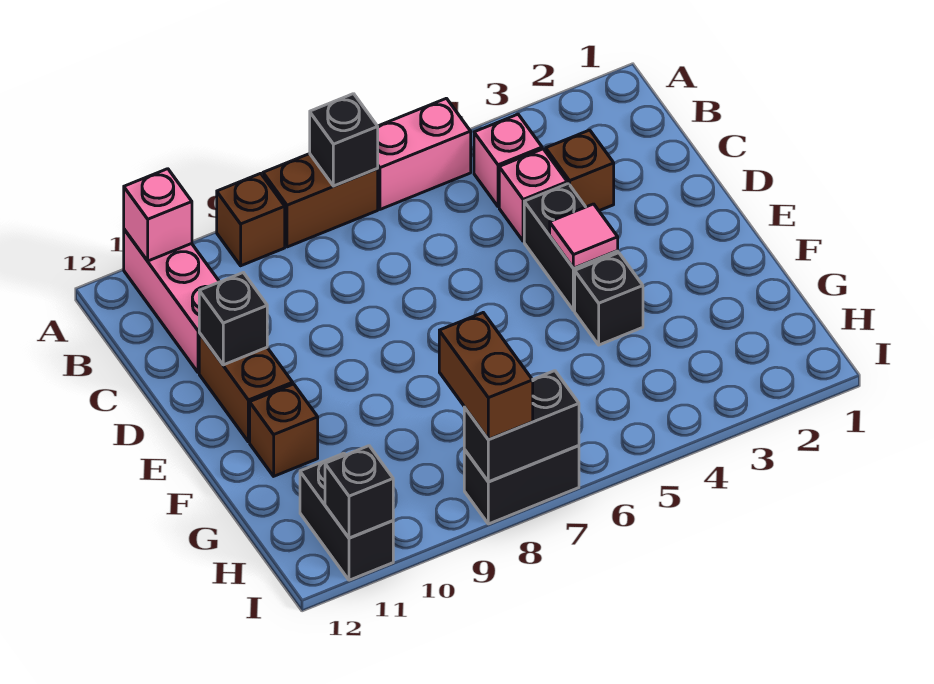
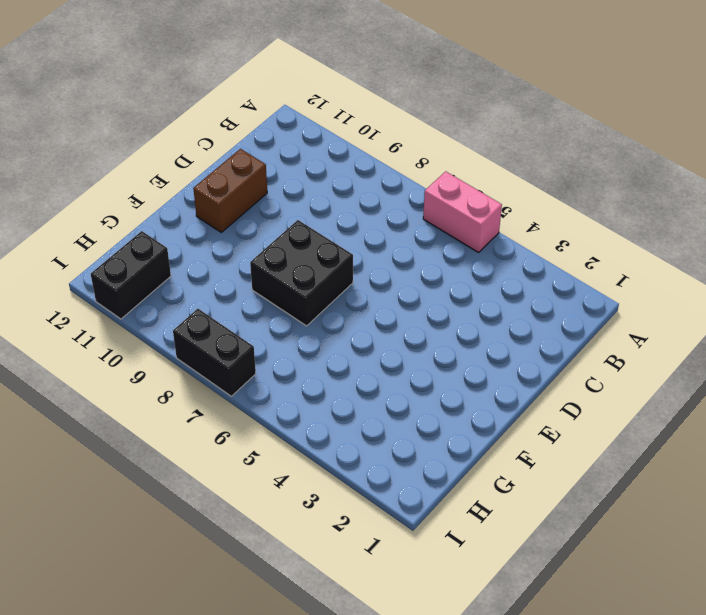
black brick E7:F8 level 1 -> none
none -> brown brick A7:A8 level 1
none -> brown brick A9 level 1
none -> pink brick A11:C11 level 1

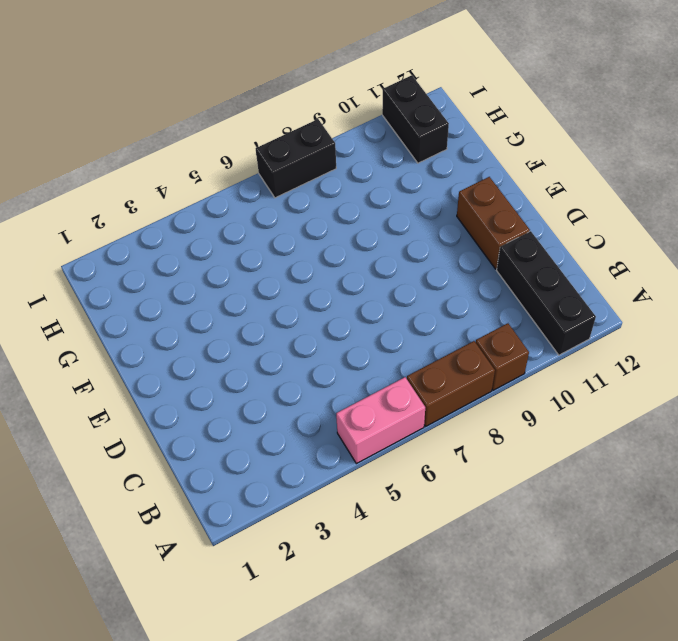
black brick A11:C11 level 1 -> pink brick A11:C11 level 1
none -> pink brick B4 level 1
none -> brown brick C3 level 1
none -> pink brick C4 level 1

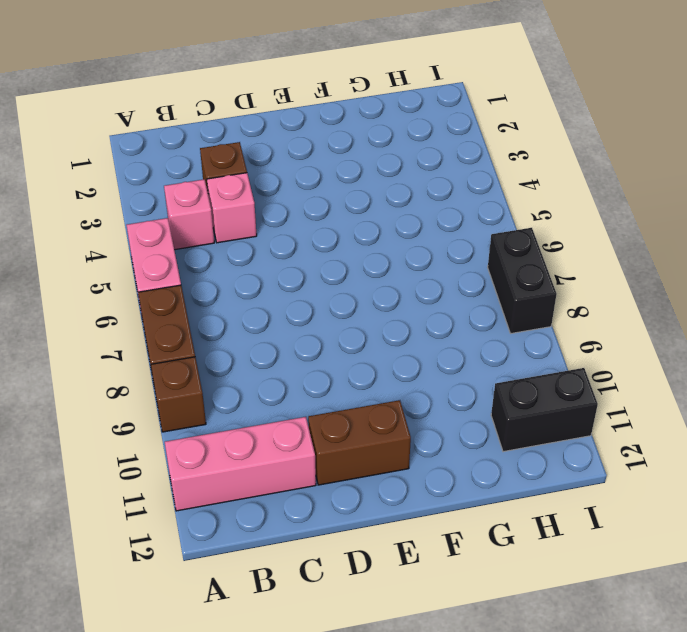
none -> black brick D4:E4 level 1
none -> black brick F4 level 1
none -> brown brick F11 level 1

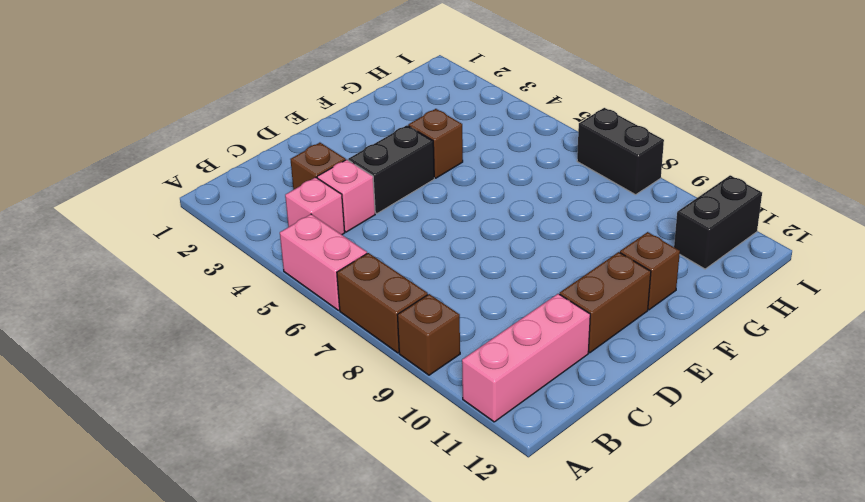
brown brick F4 level 1 -> black brick F4 level 1
none -> black brick A7 level 2
none -> pink brick A11 level 2
none -> black brick D11 level 2

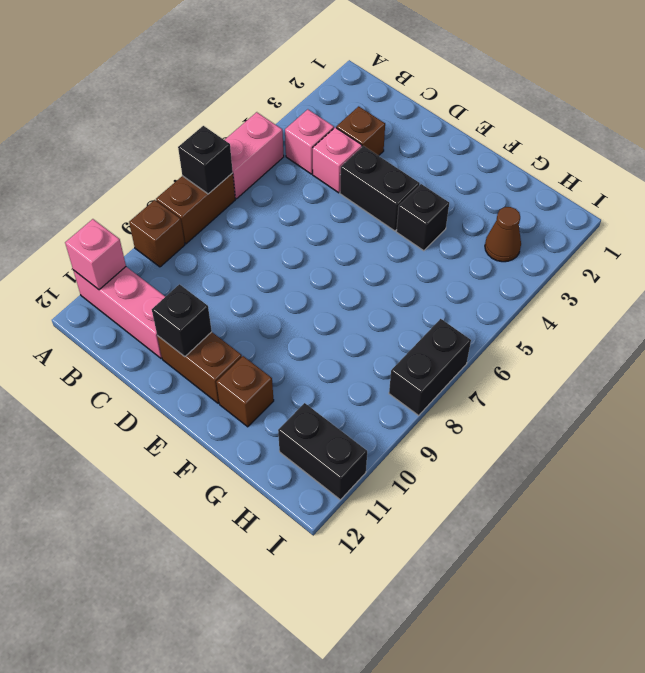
brown cone H3 level 1 -> none
none -> pink tile E4 level 2
none -> black brick I7:I8 level 2
none -> black brick I11 level 2

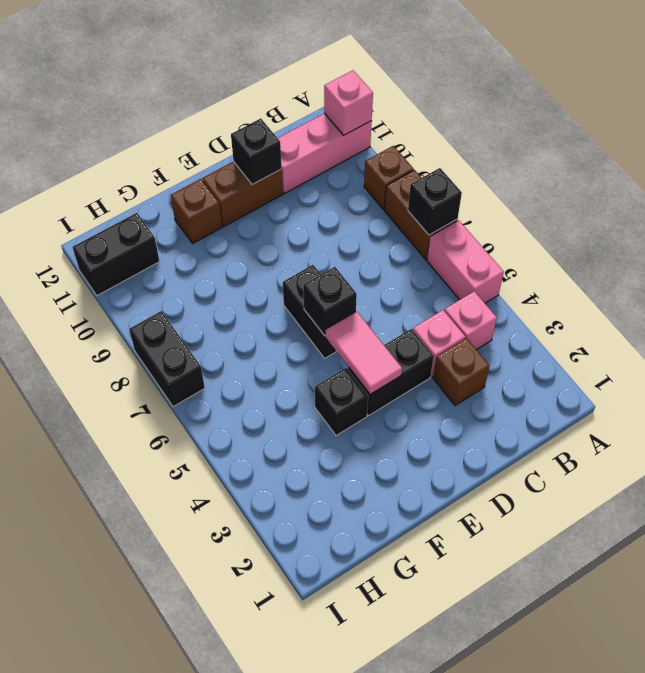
pink tile E4:E5 level 2 -> pink tile E4 level 2
black brick E6:E7 level 1 -> black brick I7:I8 level 2
black brick E6 level 2 -> black brick I11 level 2
none -> brown brick H8:I8 level 3

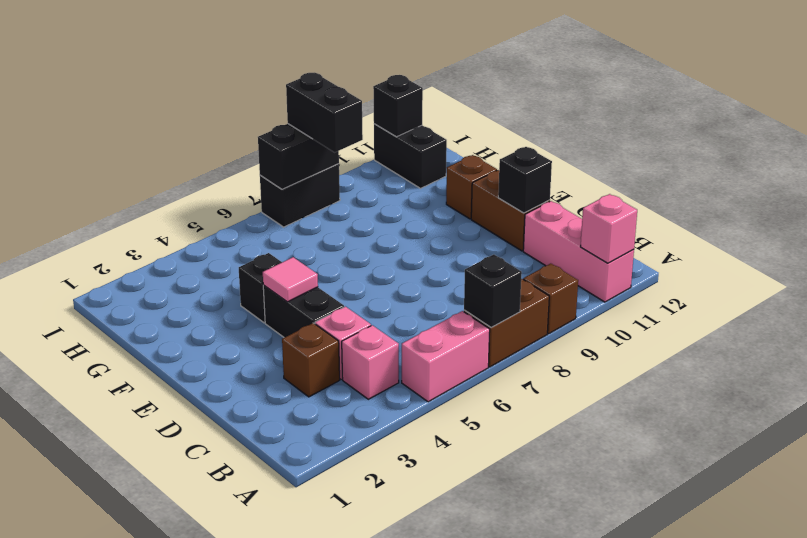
black brick H8:I8 level 3 -> brown brick H8:I8 level 3

